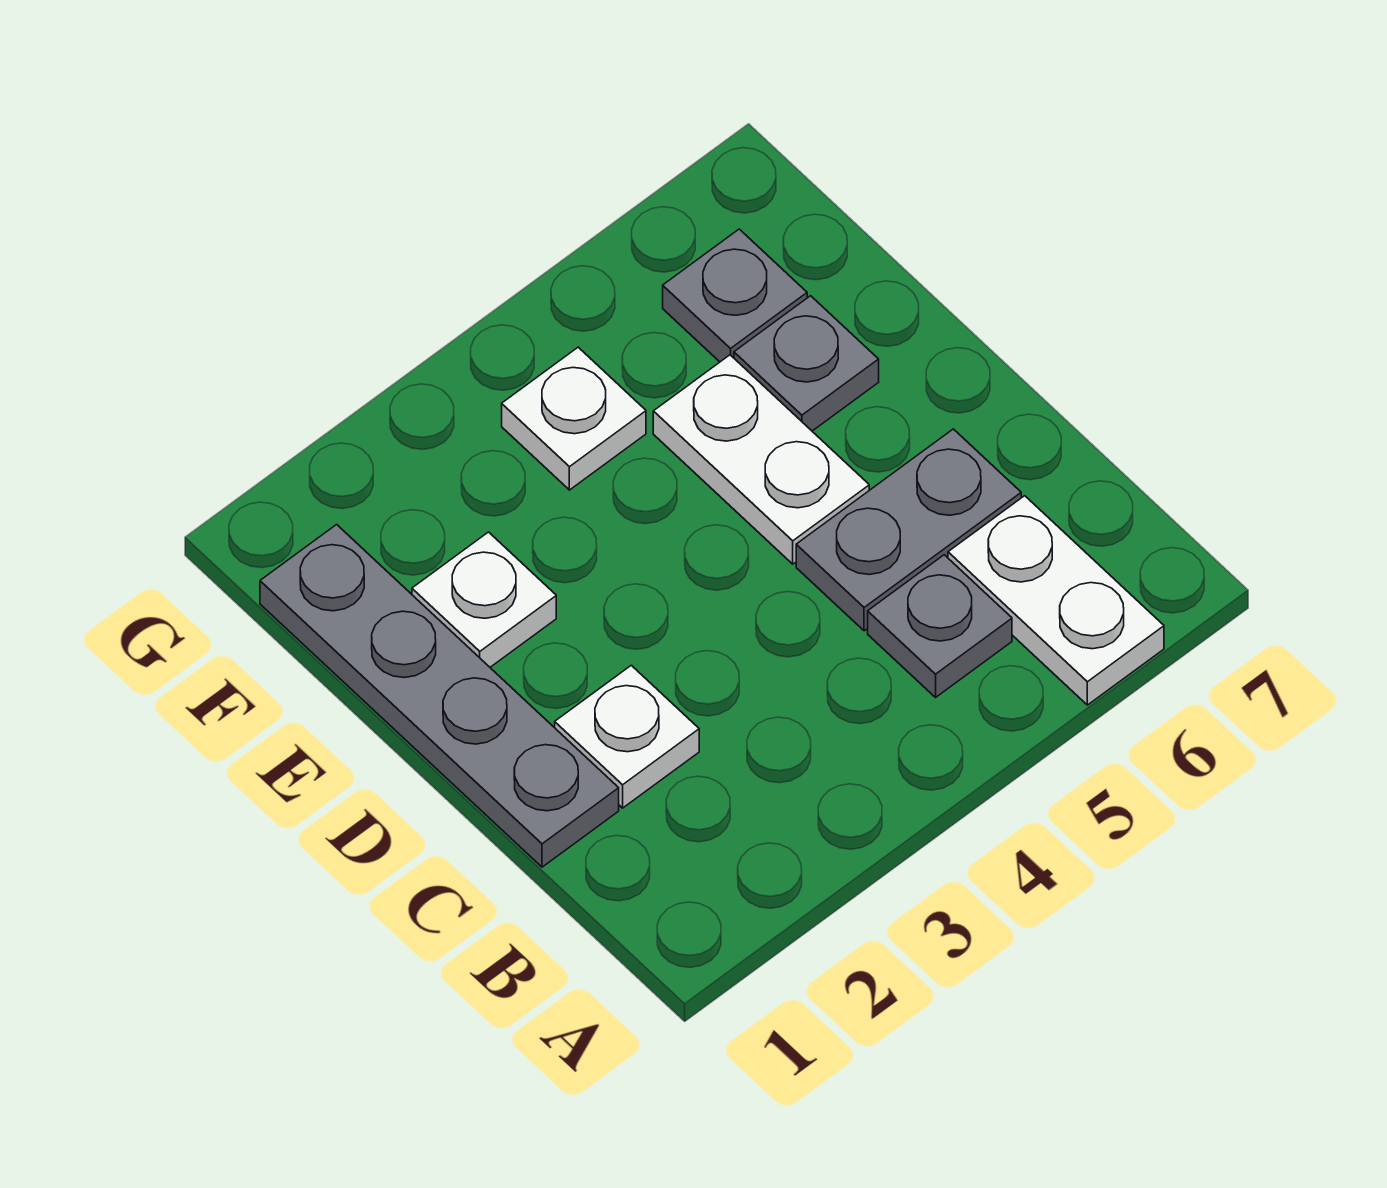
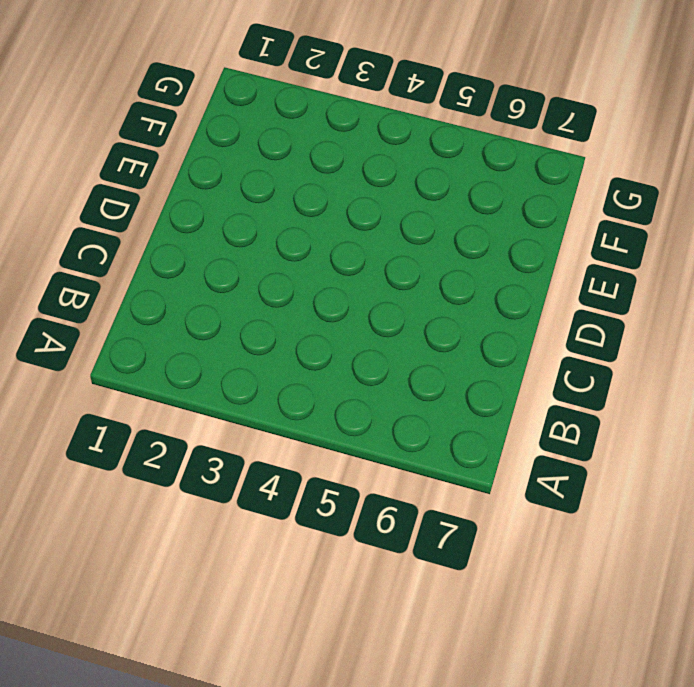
none -> white plate A6:B6 level 1
none -> grey plate B5 level 1

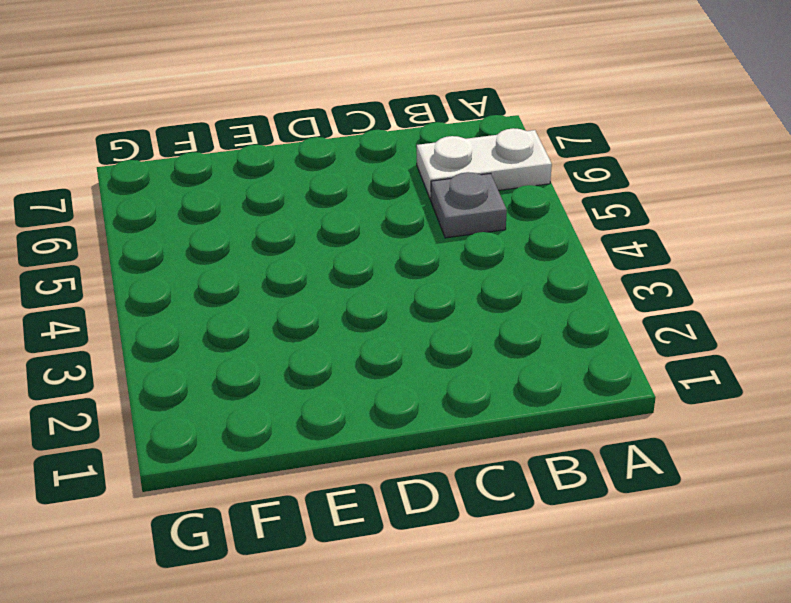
none -> grey plate C1:F1 level 1
none -> white plate C2 level 1

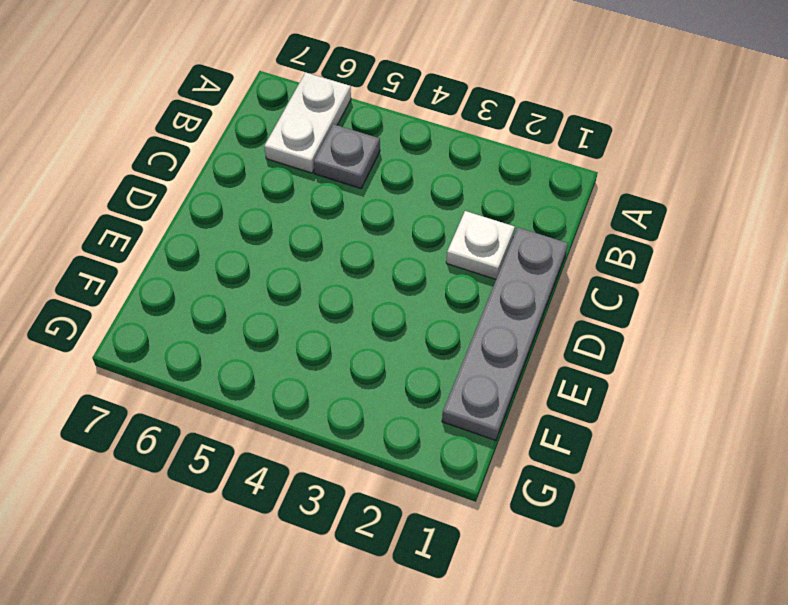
none -> grey plate C5:C6 level 1
none -> white plate D5:E5 level 1

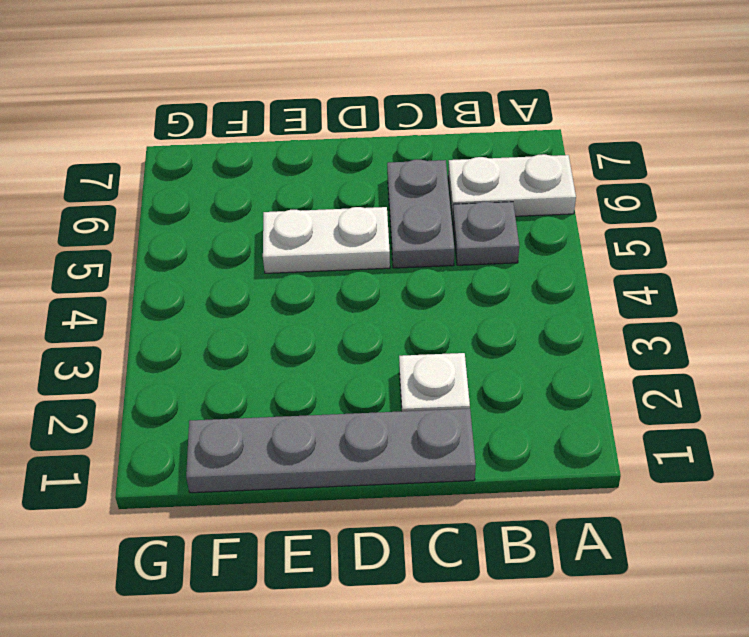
none -> white plate E2 level 1
none -> grey plate E6 level 1

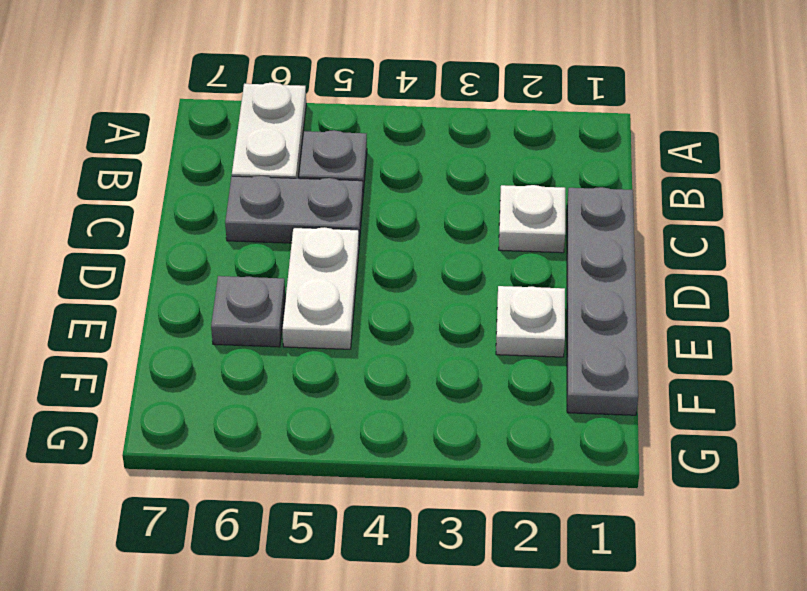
none -> white plate F4 level 1
none -> grey plate F6 level 1

